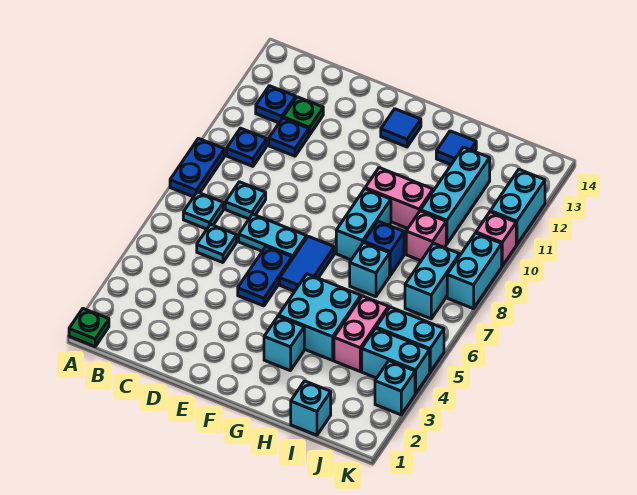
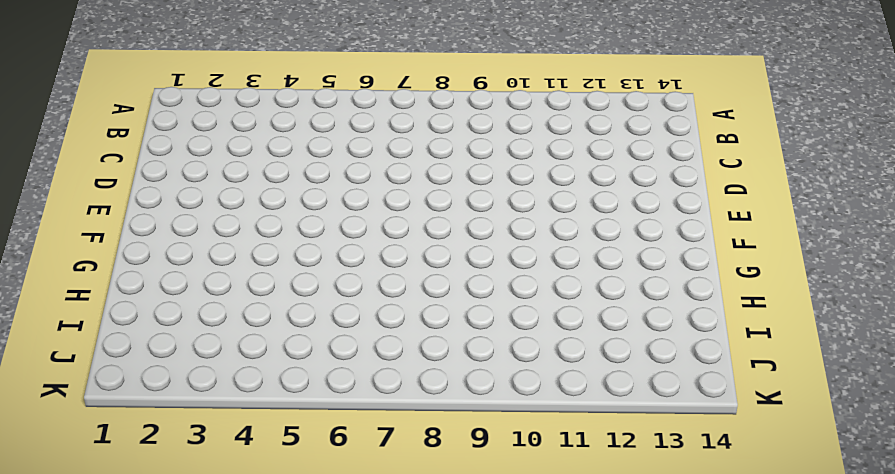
none -> green plate A1 level 1
none -> blue plate A8:A9 level 1
none -> cyan plate B7 level 1
none -> blue plate B10 level 1

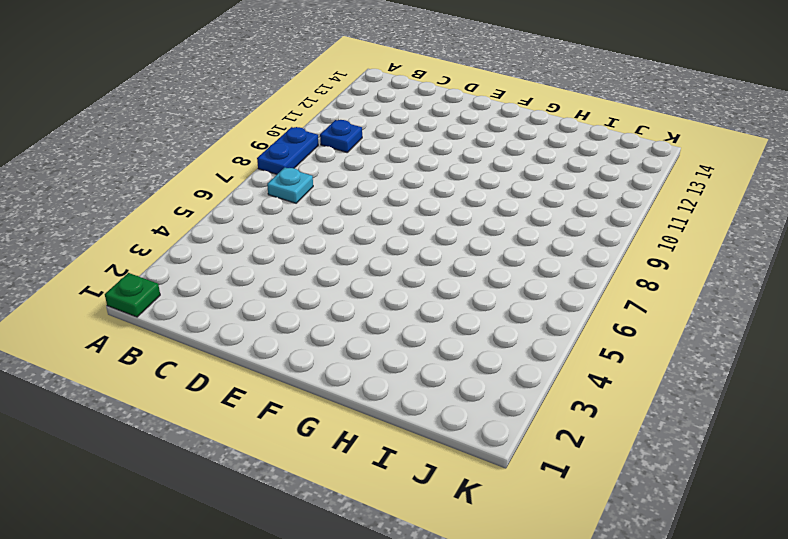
none -> blue plate B12 level 1
none -> cyan plate C6 level 1
none -> cyan plate C8 level 1
none -> blue plate C11 level 1

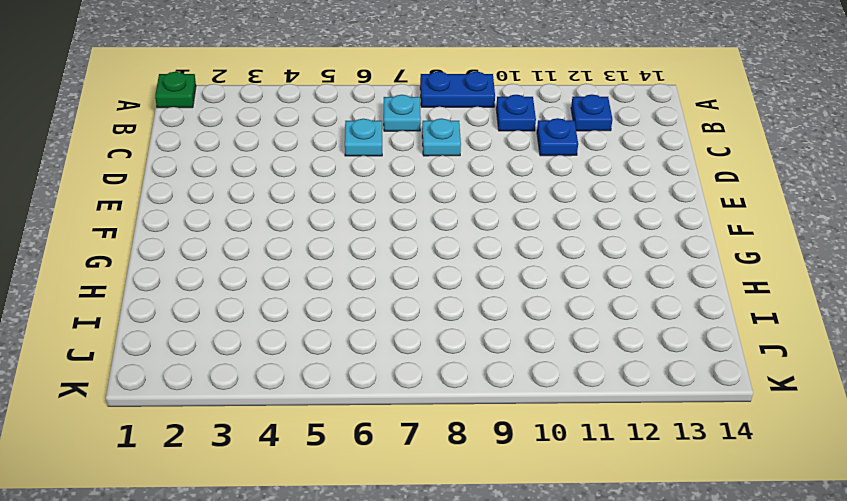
none -> green plate C12 level 1
none -> cyan plate D7:E7 level 1
none -> blue plate E5:E6 level 1
none -> blue tile F6:F7 level 1

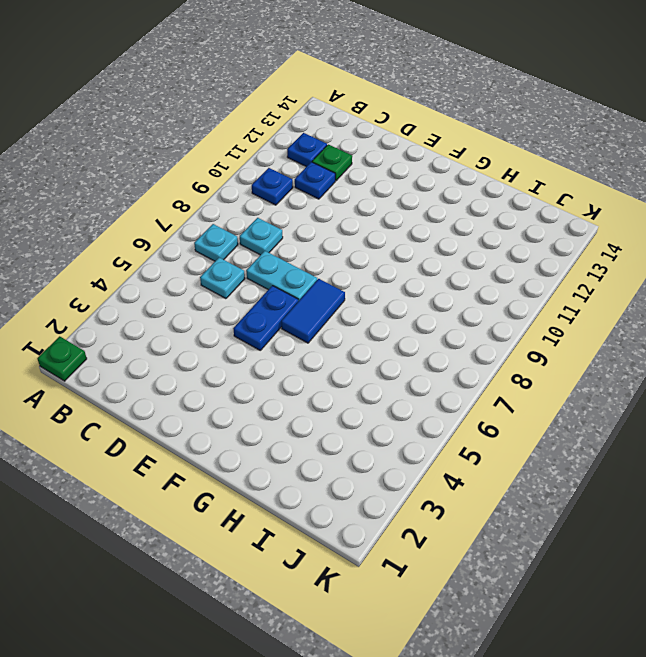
none -> blue plate A8:A9 level 1
none -> blue tile F13 level 1
none -> cyan brick G3 level 1
none -> cyan brick G4:H5 level 1

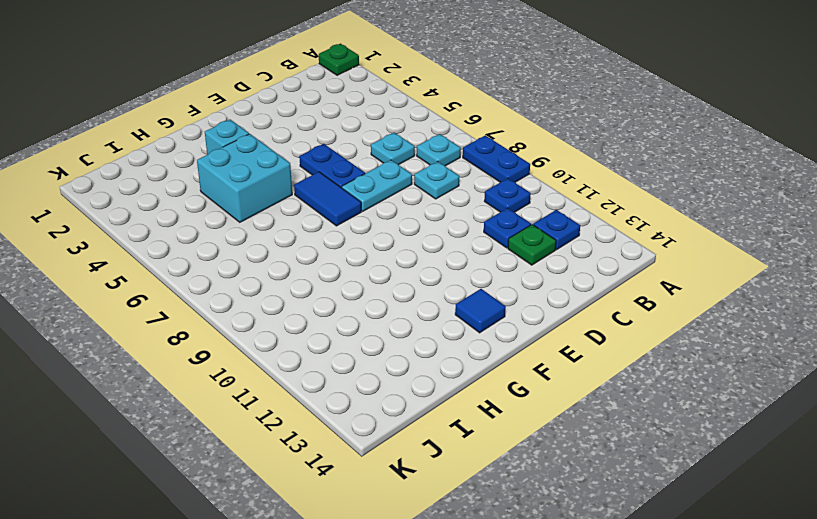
none -> cyan brick G8:G9 level 1
none -> pink brick G10:H10 level 1
none -> cyan brick H7 level 1
none -> blue brick H8 level 1

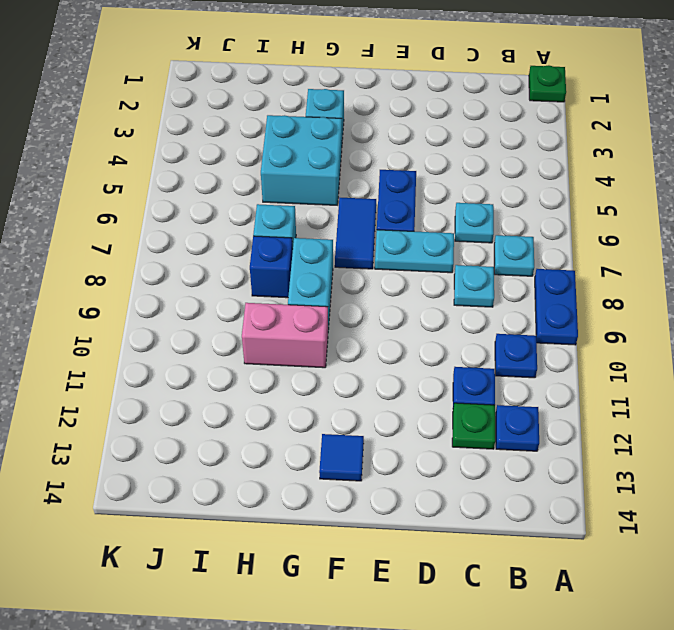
none -> blue tile H13 level 1
none -> cyan brick I1 level 1
none -> pink brick I4:I5 level 1
none -> pink brick I9 level 1

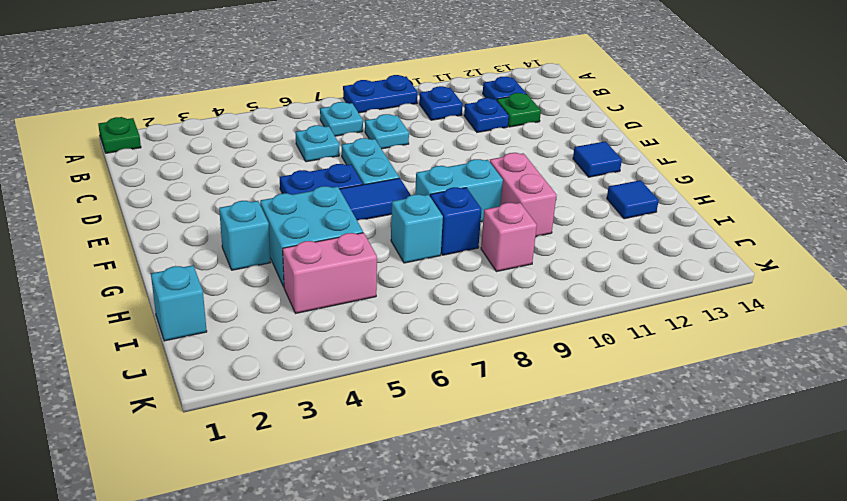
none -> cyan brick I10:I12 level 1
none -> cyan brick J4:K4 level 1
none -> cyan brick J5:K5 level 1
none -> cyan brick J7:J8 level 1

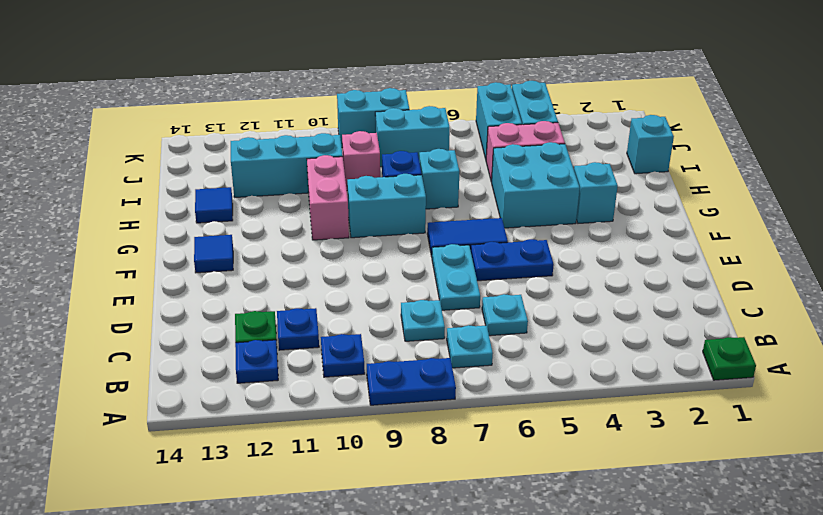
none -> cyan brick K3 level 1
none -> pink brick K10 level 1
none -> cyan brick K11:K12 level 1

